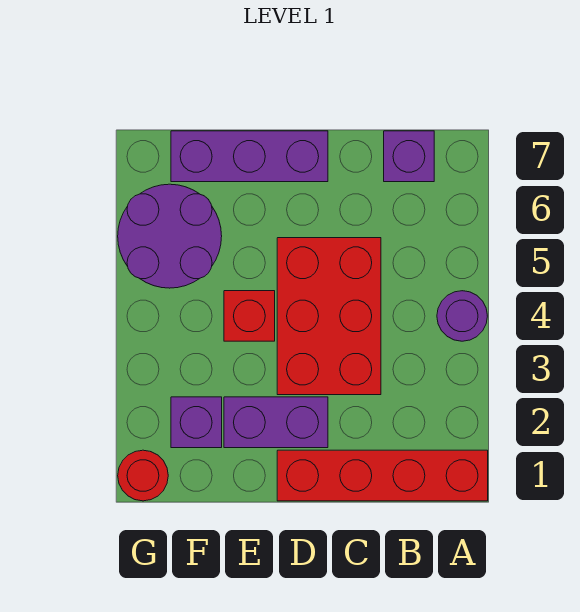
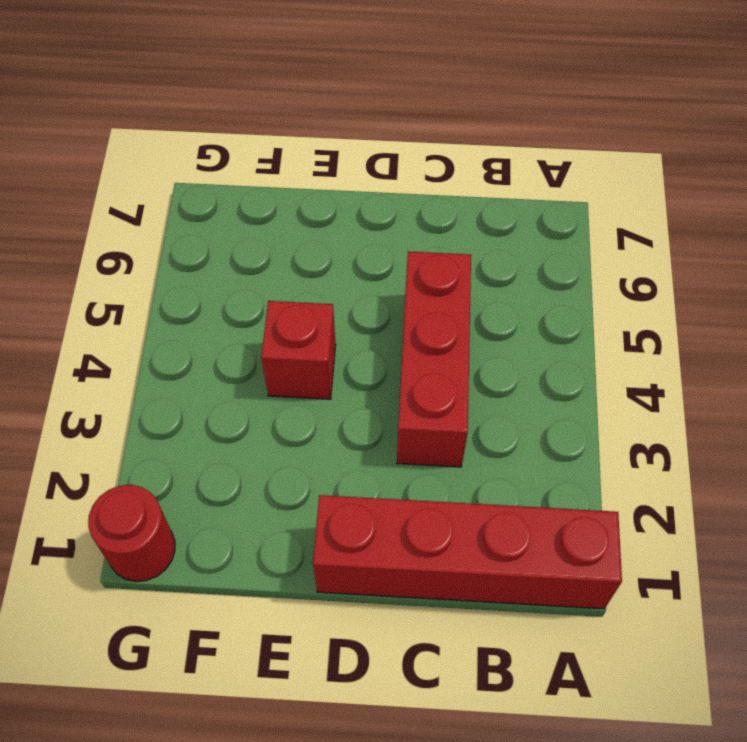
red brick C3:C5 level 1 -> red brick C3:D5 level 1
none -> purple round brick A4 level 1
none -> purple brick B7 level 1

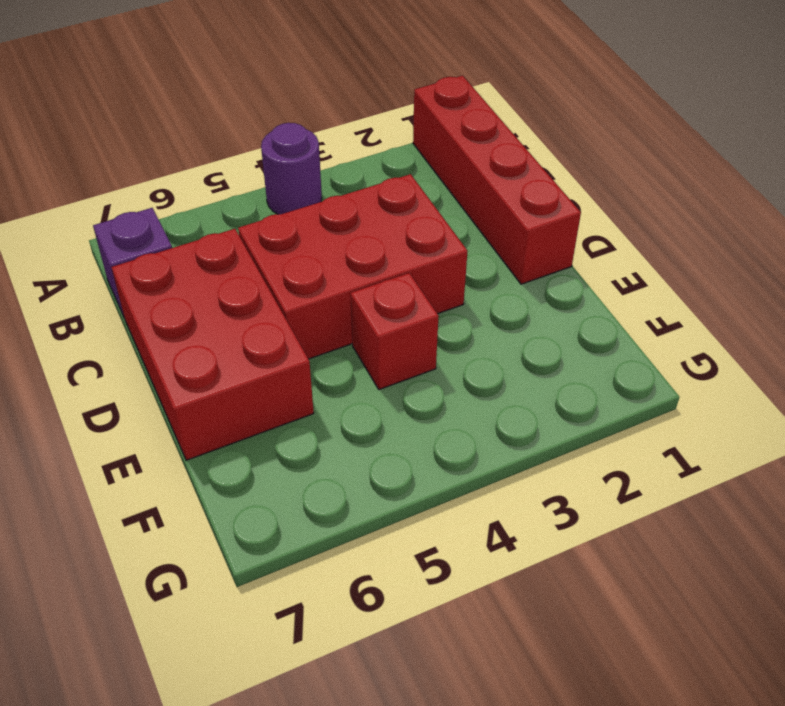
red brick C6:E7 level 1 -> purple brick D7:F7 level 1
none -> purple brick D2:E2 level 1
none -> purple brick F2 level 1

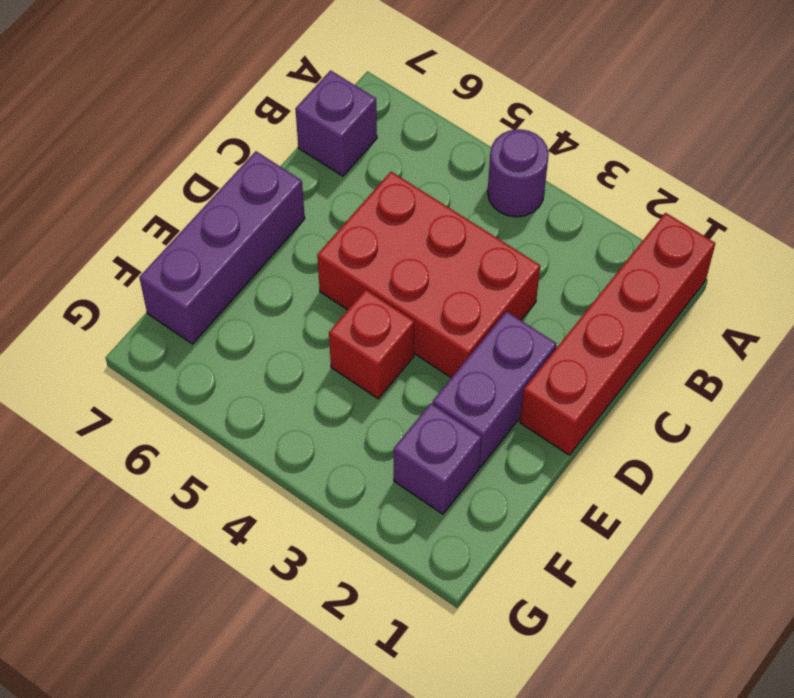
none -> purple round brick F5:G6 level 1
none -> red round brick G1 level 1

